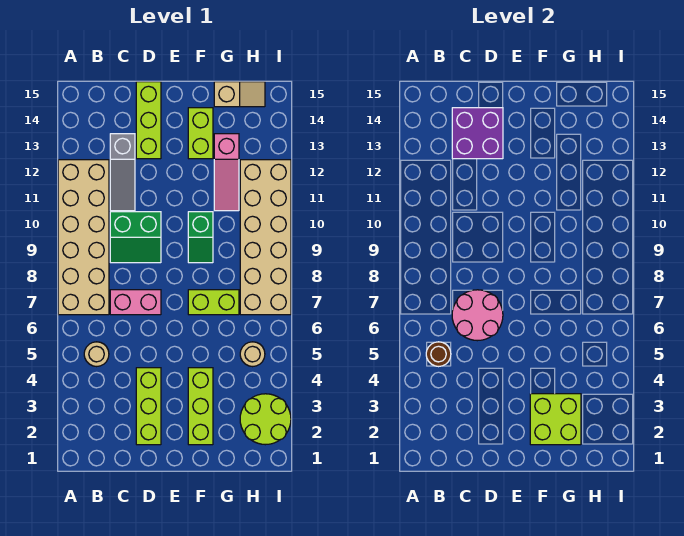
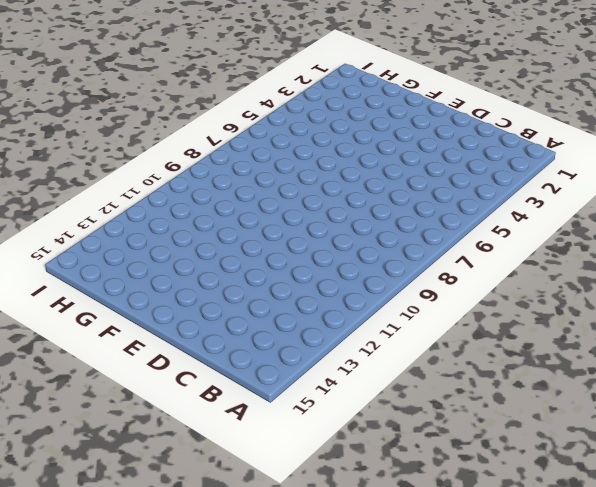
none -> tan brick A7:B12 level 1
none -> tan round brick B5 level 1
none -> pink brick C7:D7 level 1

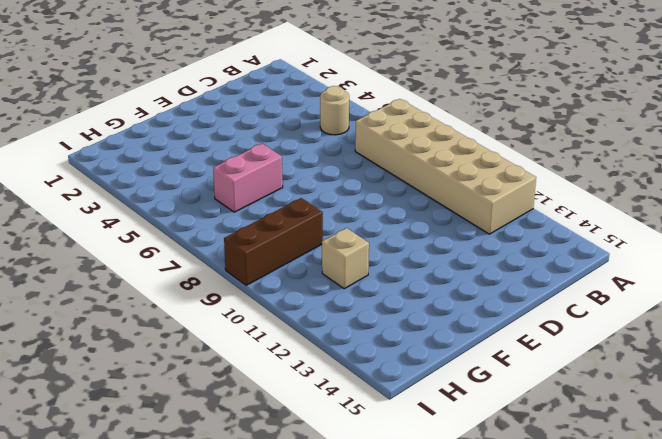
pink brick F6:G6 level 1 -> pink brick C7:D7 level 1
brown brick G9:I9 level 1 -> tan brick H7:I12 level 1
tan brick G11 level 1 -> pink slope G11:G13 level 1 top 13
none -> green slope C9:D10 level 1 top 10
none -> grey slope C11:C13 level 1 top 13
none -> lime brick D2:D4 level 1

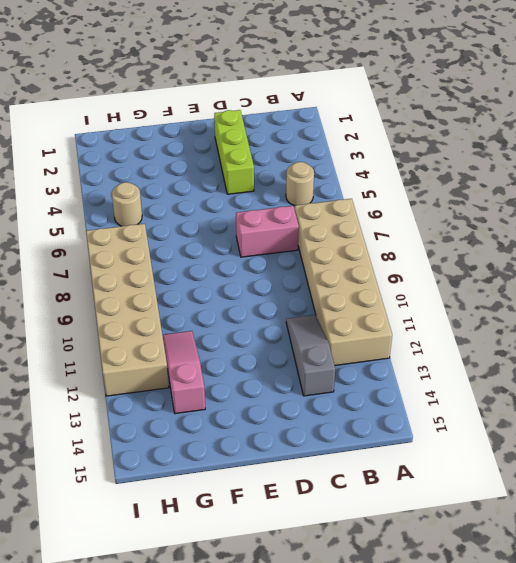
none -> green slope C9:D10 level 1 top 10
none -> lime brick D13:D15 level 1
none -> lime brick F2:F4 level 1

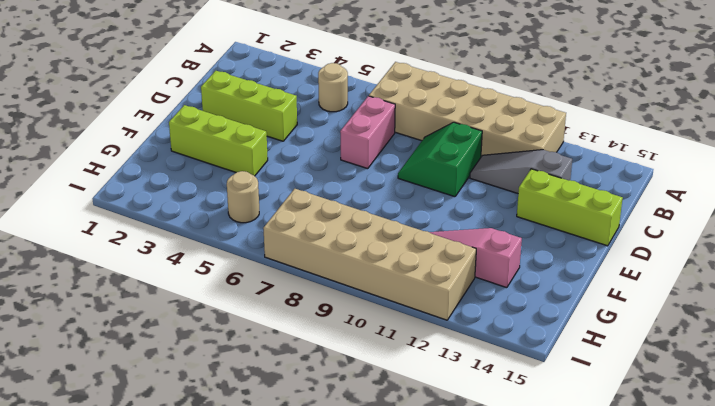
none -> lime brick F7:G7 level 1
none -> green slope F9:F10 level 1 top 10
none -> lime brick F13:F14 level 1

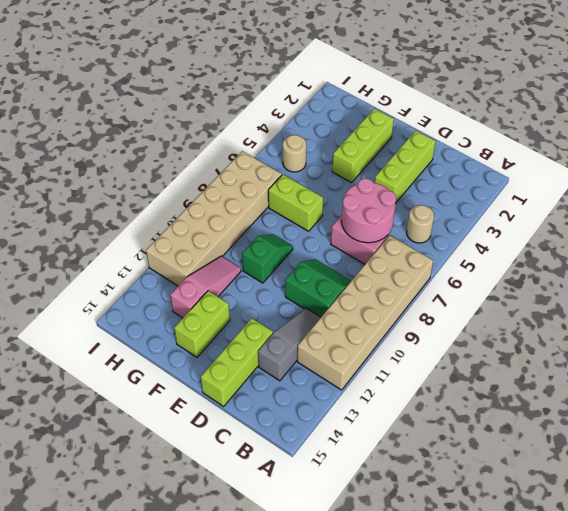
none -> tan slope G15:H15 level 1 top G
none -> lime round brick H2:I3 level 1
none -> brown round brick B5 level 2

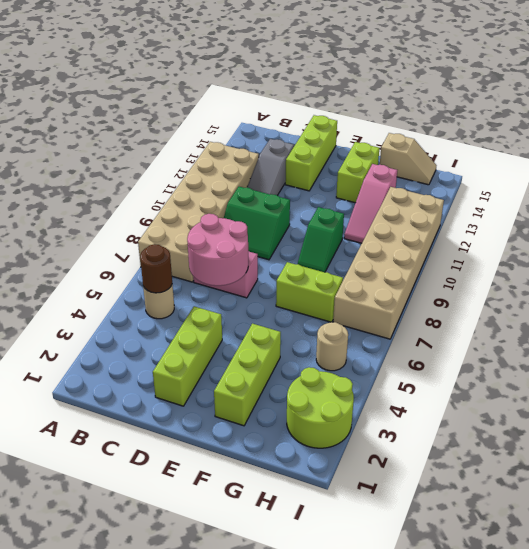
none -> purple brick C13:D14 level 2
none -> lime brick F2:G3 level 2

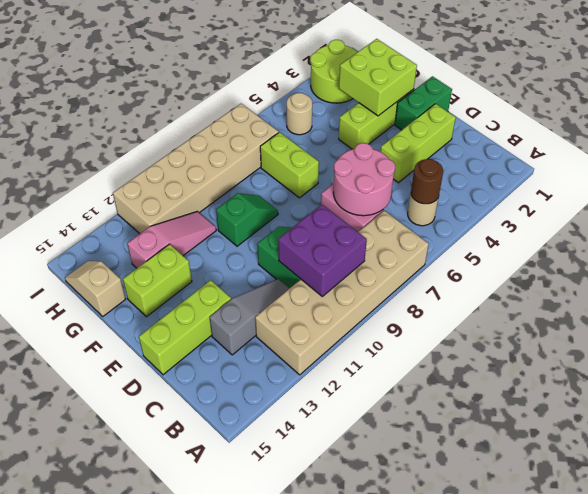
purple brick B9:C10 level 2 -> purple brick C13:D14 level 2
green brick E1:E2 level 1 -> none

